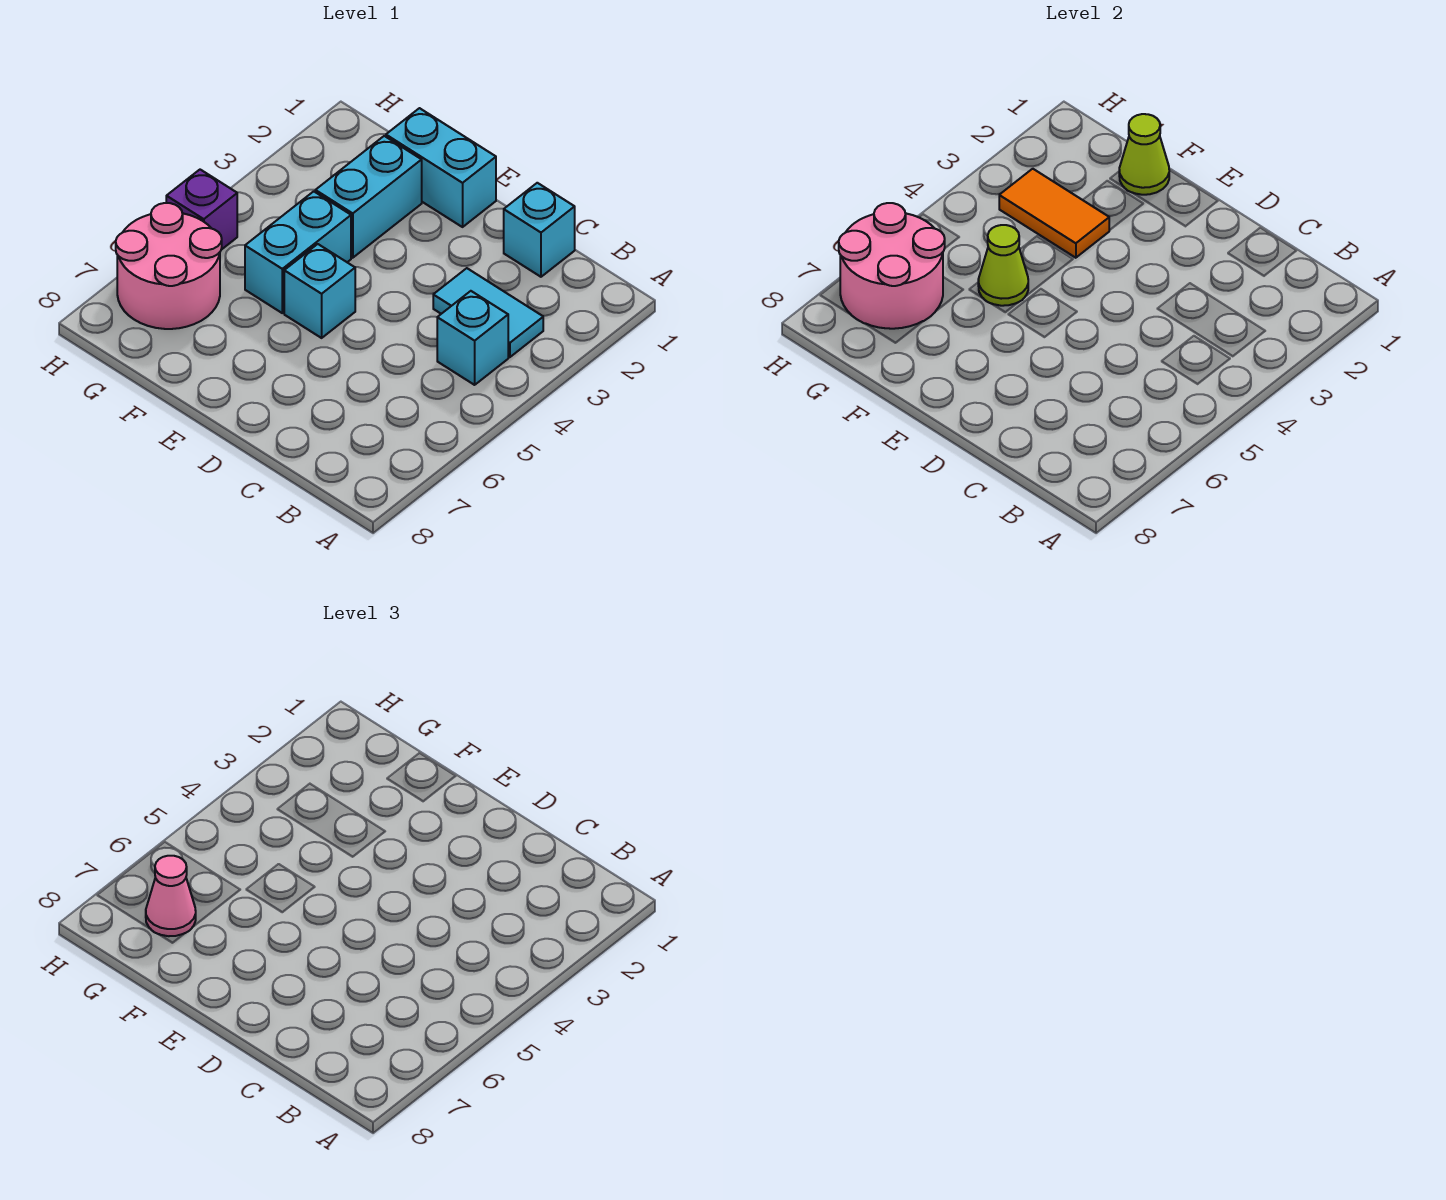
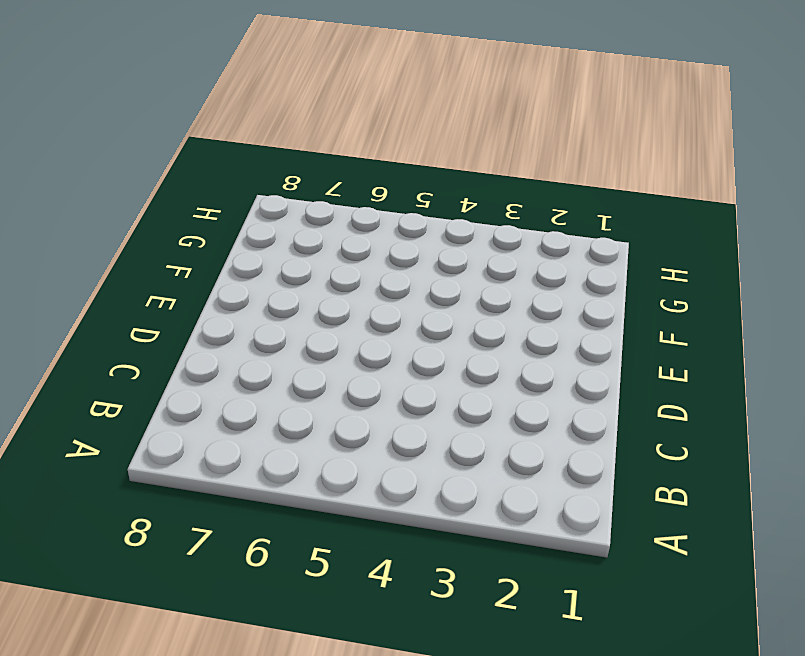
none -> cyan tile B3:C3 level 1
none -> cyan brick B4 level 1
none -> cyan brick C1 level 1

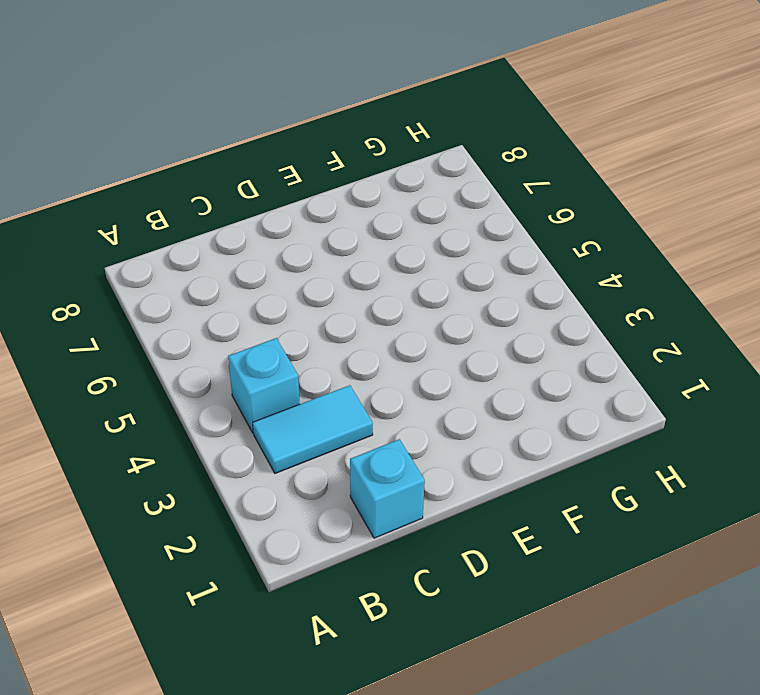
none -> cyan brick E1:F1 level 1
none -> cyan brick E5 level 1
none -> cyan brick F2:F3 level 1

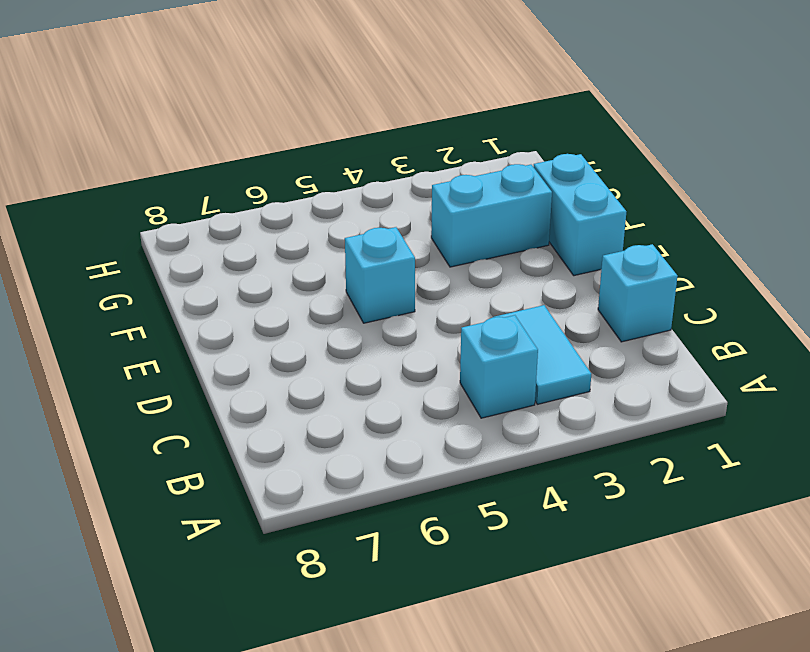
none -> cyan brick F4:F5 level 1
none -> pink round brick G6:H7 level 1
none -> purple brick H5 level 1

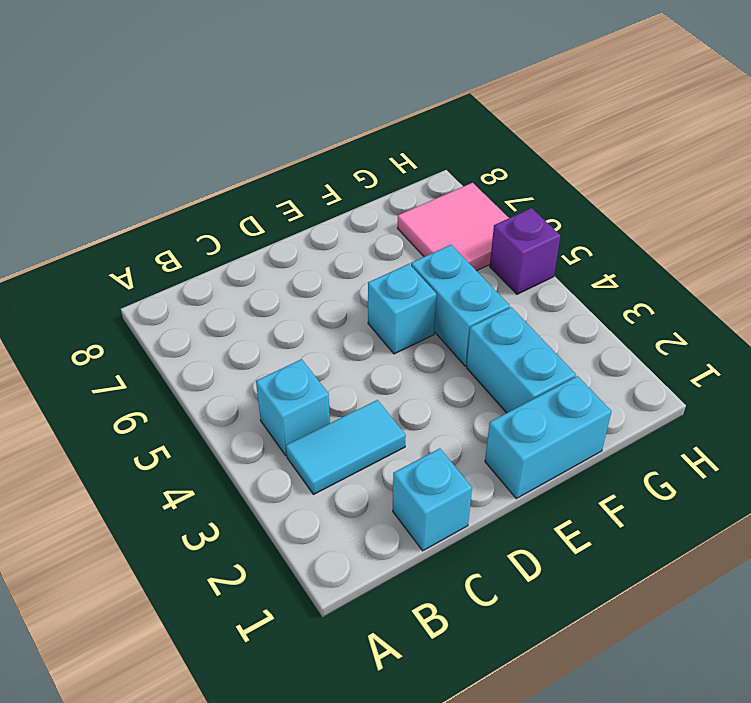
pink tile G6:H7 level 1 -> pink round brick G6:H7 level 1
none -> lime cone F1 level 2
none -> orange tile F3:G3 level 2
none -> lime cone F5 level 2

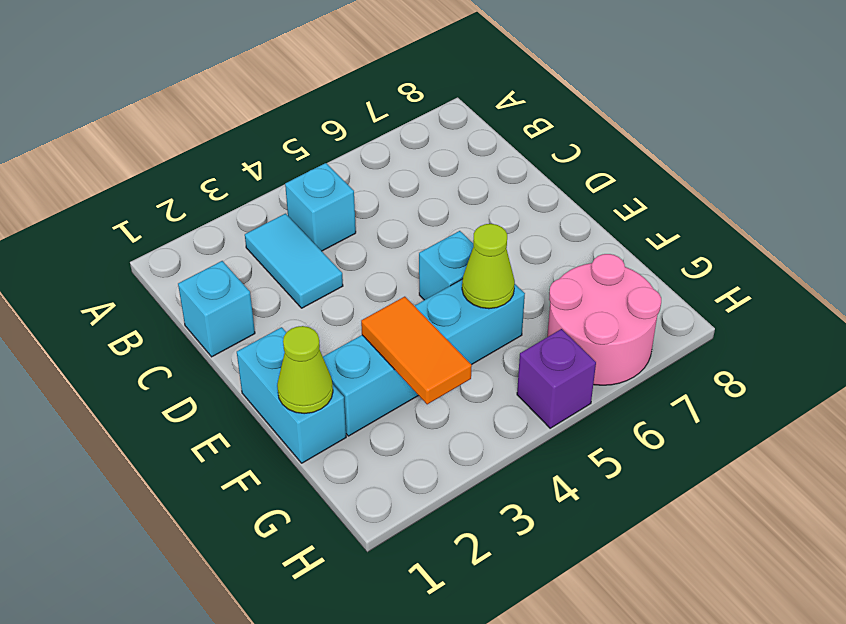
none -> pink round brick G6:H7 level 2
none -> pink cone G7 level 3

